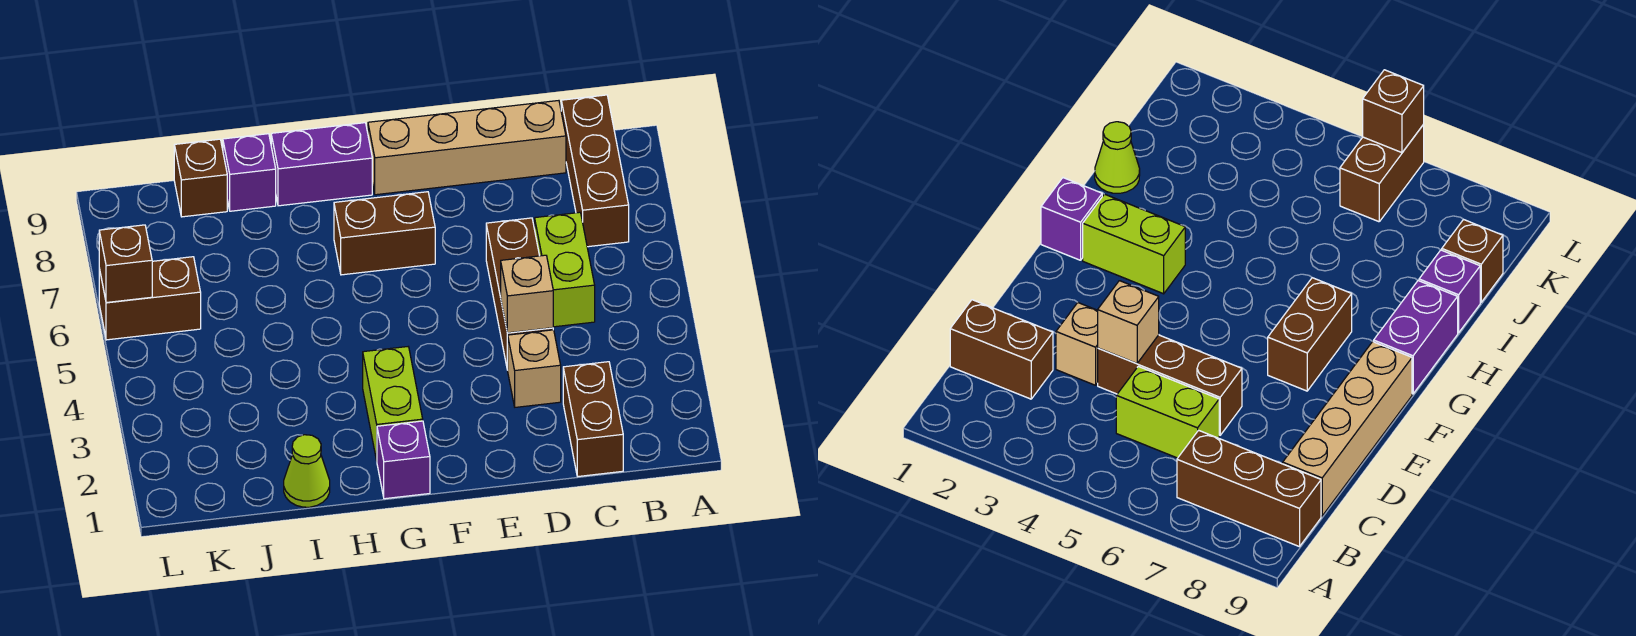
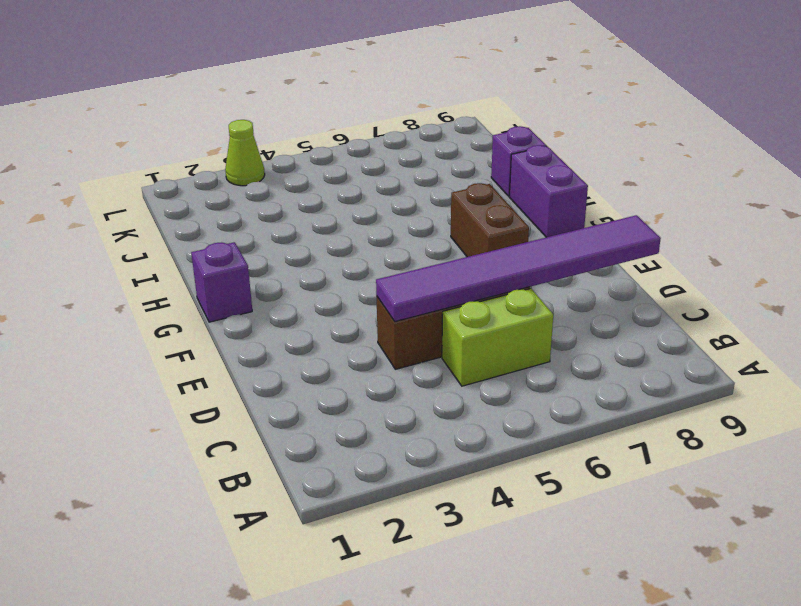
purple tile D4:D9 level 2 -> tan brick D4 level 2
lime cone L3 level 1 -> lime cone I1 level 1
none -> brown brick B7:B9 level 1
none -> brown brick C1:C2 level 1
none -> tan brick C9:F9 level 1

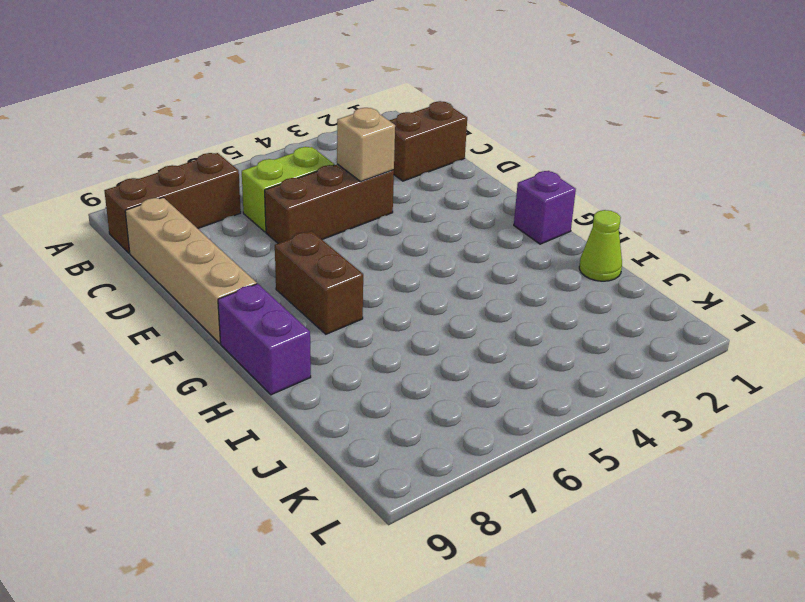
none -> tan brick D3 level 1
none -> lime brick G2:G3 level 1
none -> purple brick I9 level 1

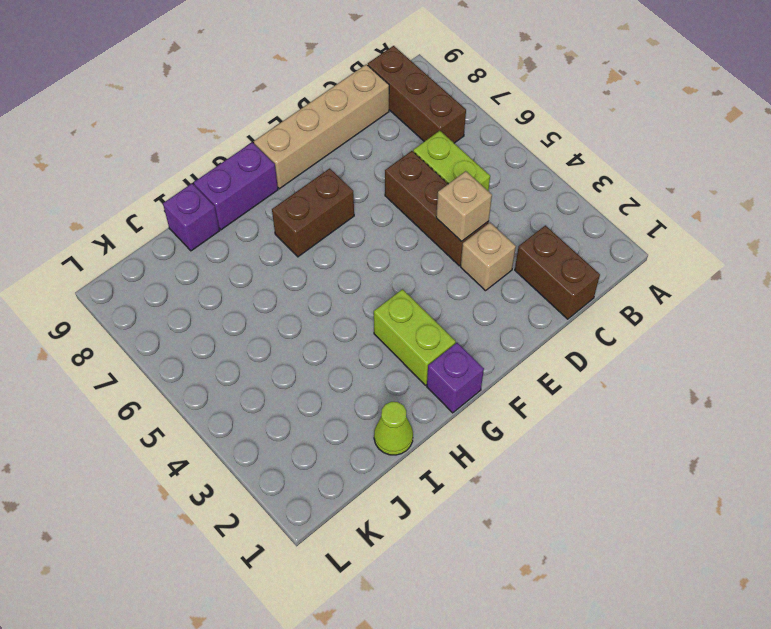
none -> brown brick J9 level 1
none -> brown brick K6:L6 level 1
none -> brown brick L6 level 2

